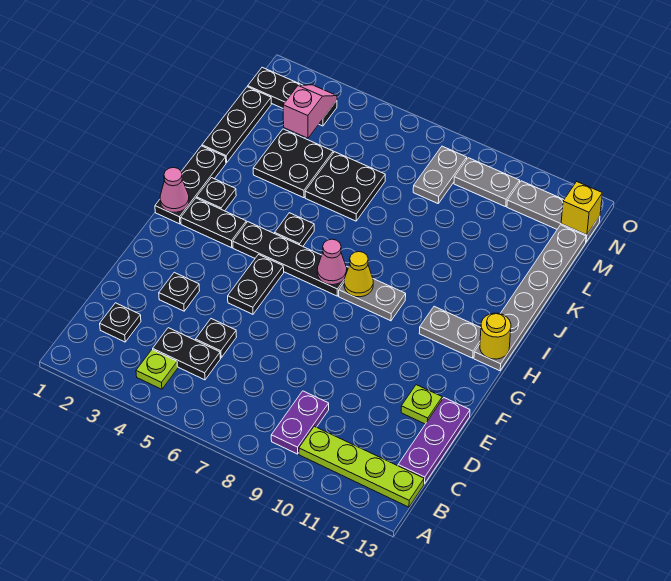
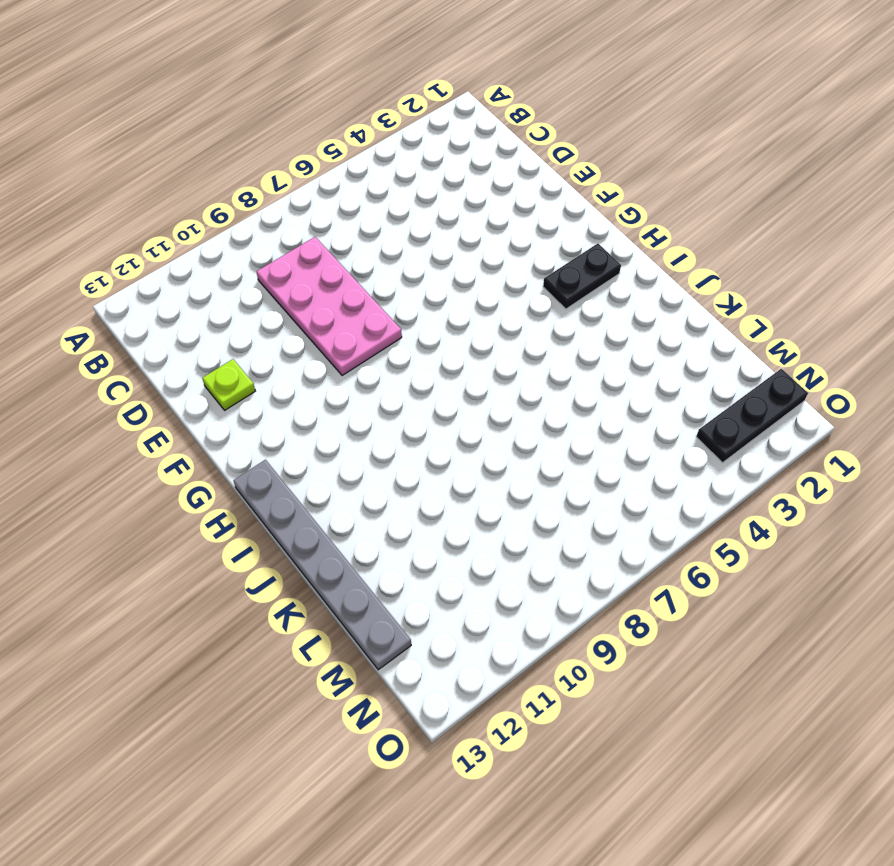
pink plate C8:F9 level 1 -> purple plate B9:C9 level 1
none -> lime plate B4 level 1
none -> lime plate B10:B13 level 1
none -> black plate C2 level 1
none -> black plate C4:C5 level 1

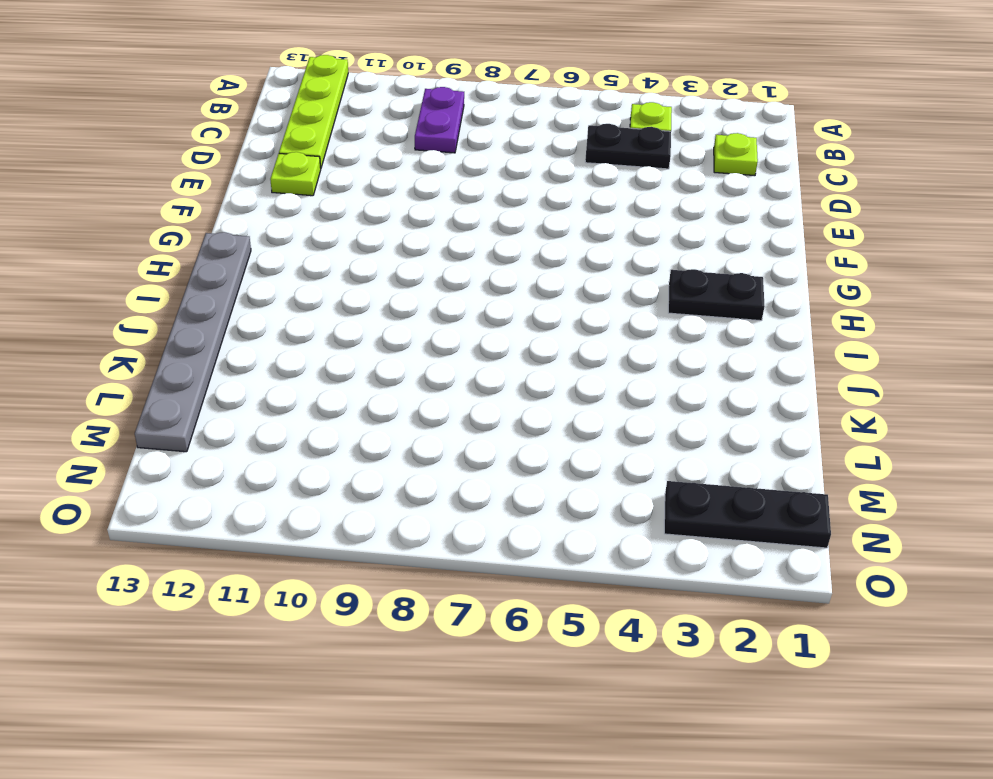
lime plate A12:D12 level 1 -> lime plate B10:B13 level 1
lime plate C2 level 1 -> black plate C2 level 1
none -> purple plate C13:E13 level 1
none -> black plate D5 level 1
none -> black plate E3 level 1
none -> black plate F5:G5 level 1

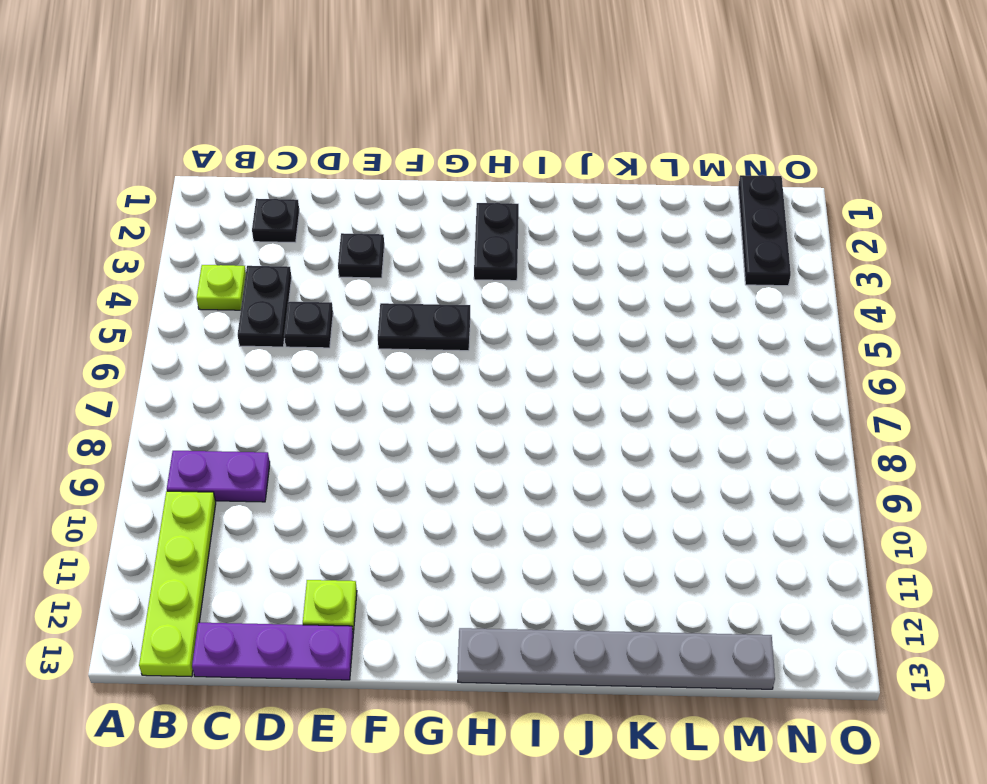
none -> black plate H1:J1 level 1
none -> black plate H4:H7 level 1
none -> grey plate H8:H9 level 1
none -> grey plate H11:H12 level 1

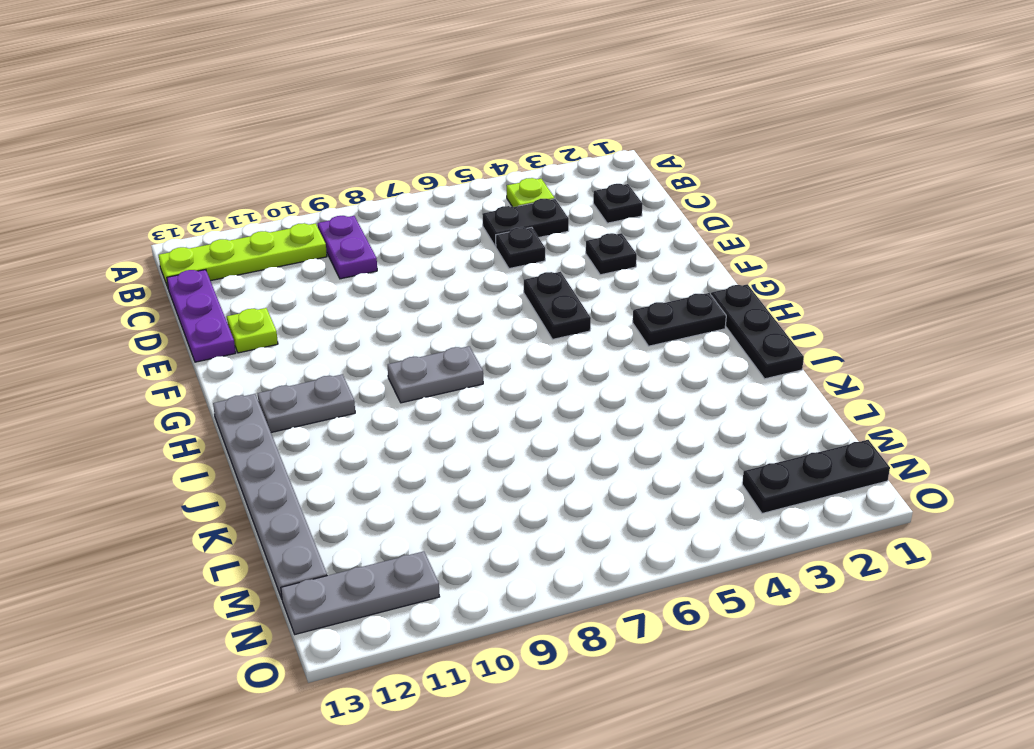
none -> black plate H4:H7 level 1
none -> black plate I2 level 1
none -> black plate I5 level 1
none -> black plate K1:M1 level 1

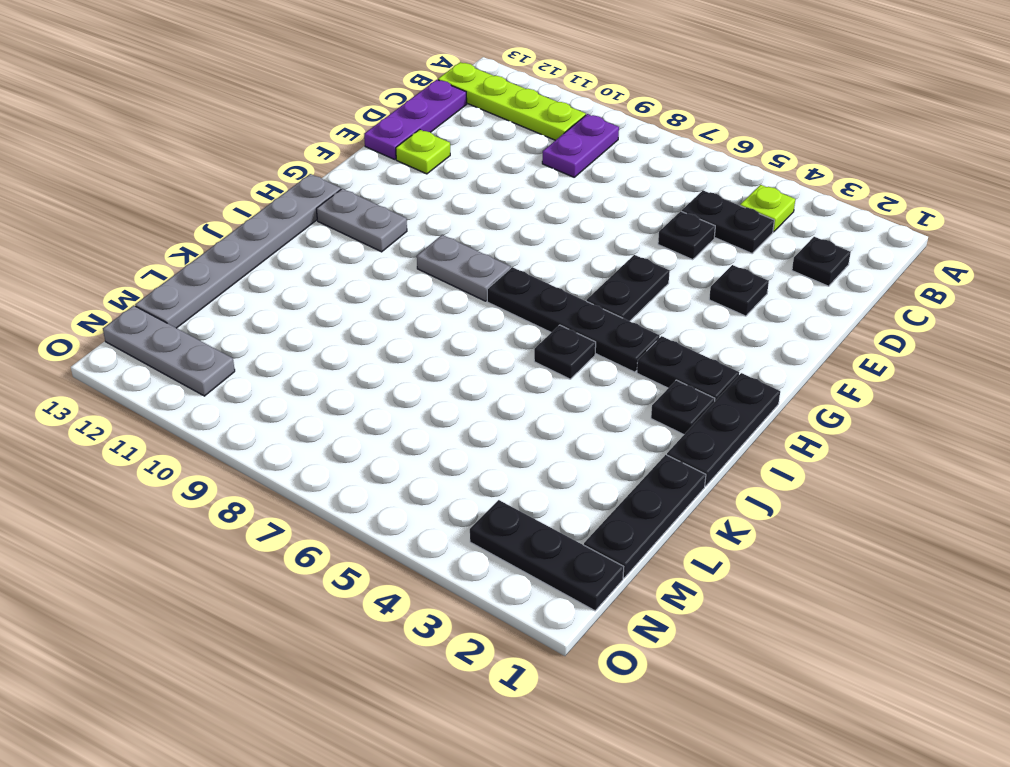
none -> black plate K3:L4 level 1
none -> black plate K5:L6 level 1
none -> grey plate M8:N8 level 1
none -> grey plate N9:N10 level 1

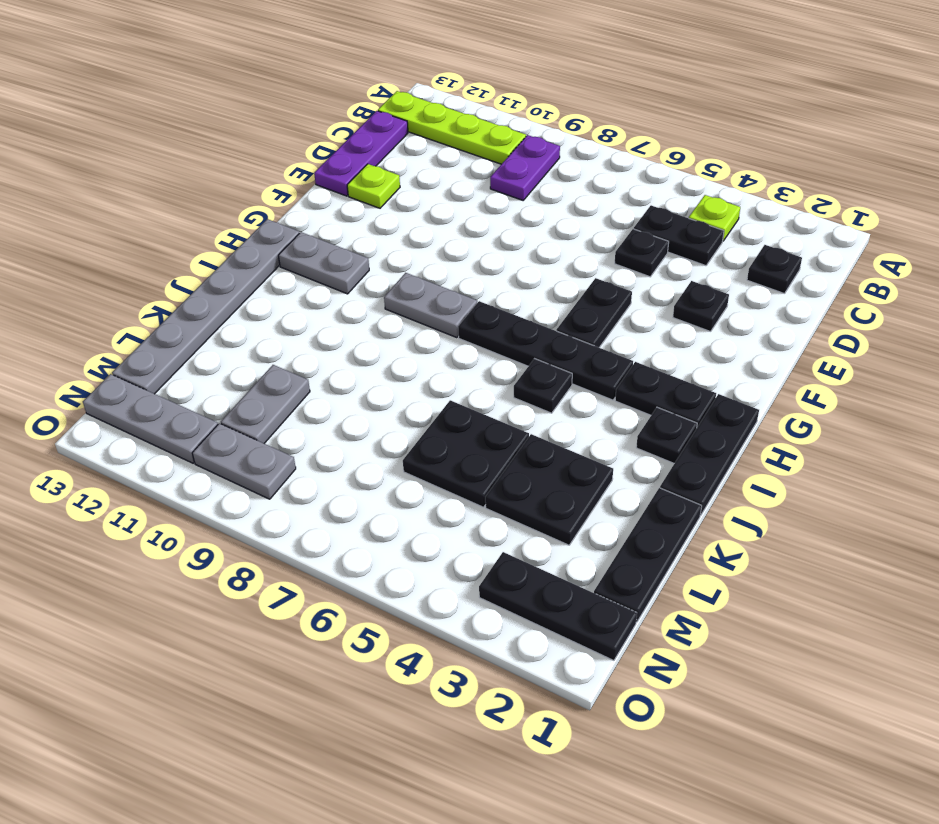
grey plate L10:M10 level 1 -> grey plate M8:N8 level 1
none -> pink cone H1 level 2
none -> pink cone H7 level 2
none -> yellow cone H8 level 2
none -> yellow round brick H13 level 2

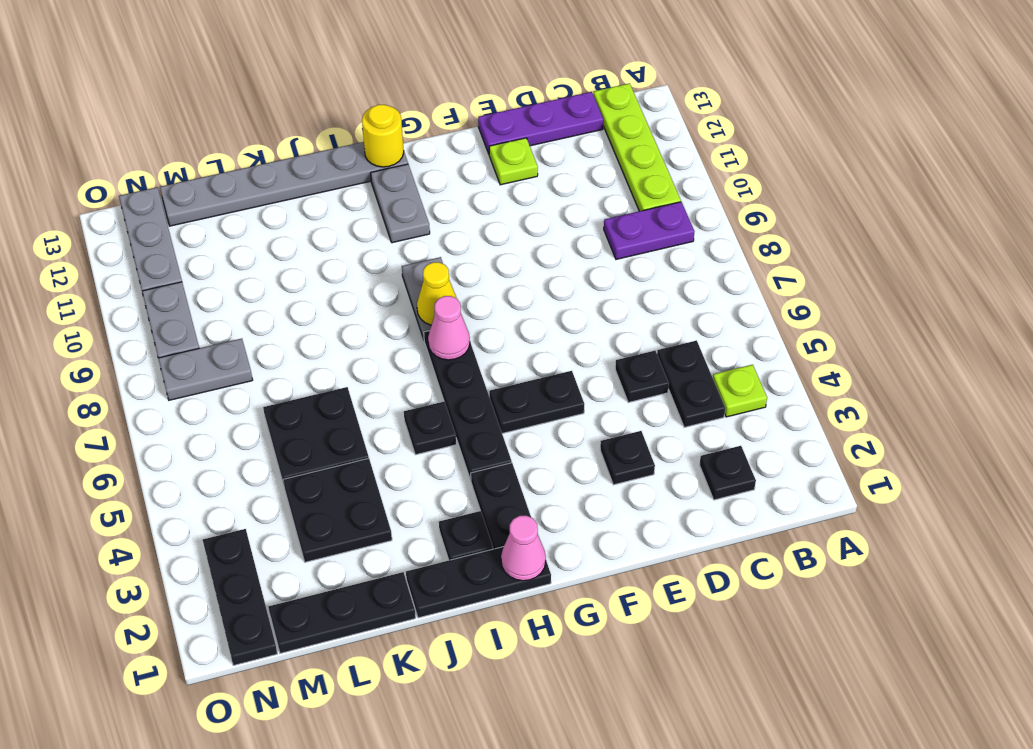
none -> pink slope M3:N3 level 2 top M
none -> yellow brick N13 level 2

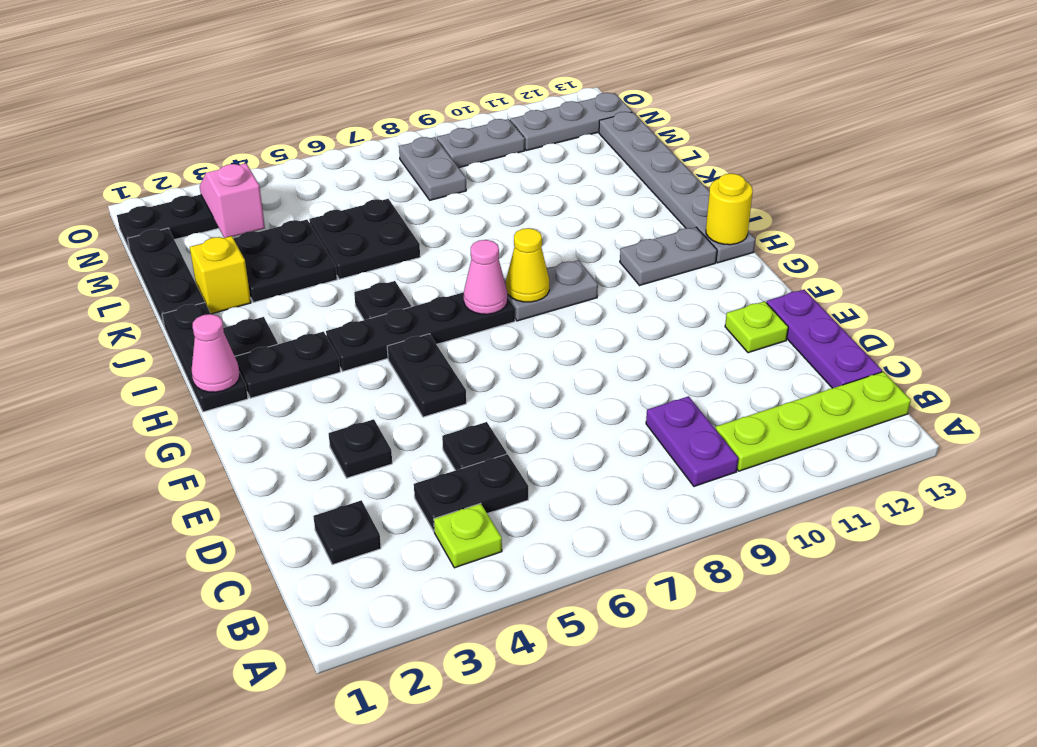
yellow brick K2 level 1 -> yellow brick N13 level 2

